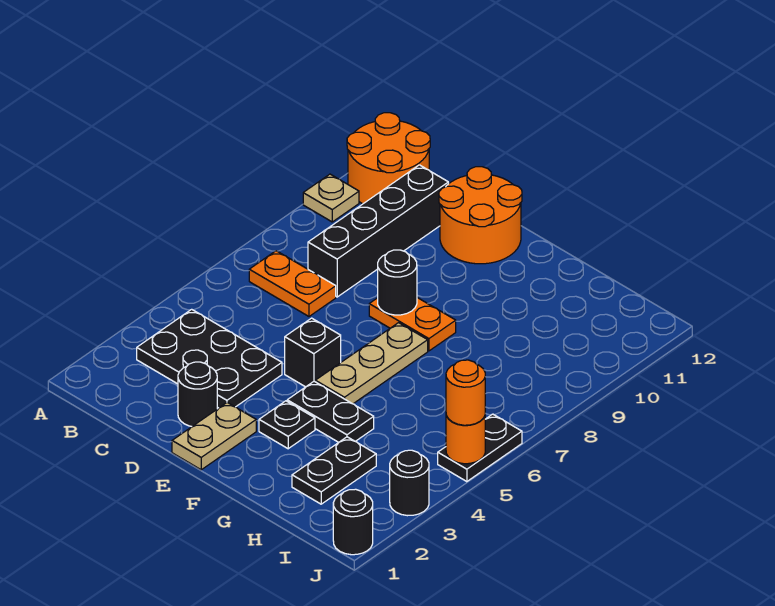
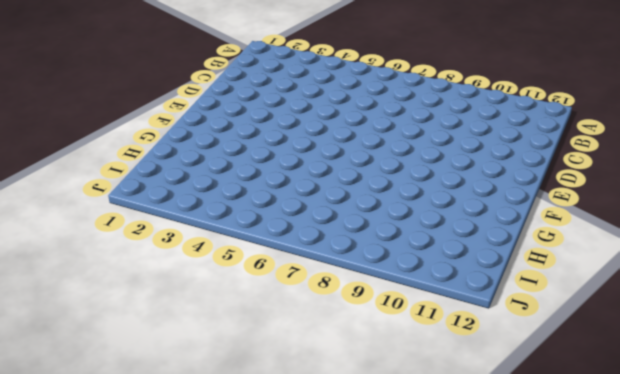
none -> tan plate A10 level 1
none -> orange round brick A11:B12 level 1
none -> black plate B3:D4 level 1

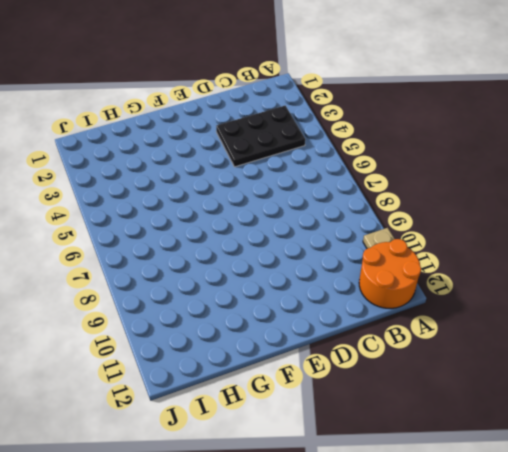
none -> orange plate B7:C7 level 1
none -> black brick C8:C11 level 1
none -> black round brick D2 level 1

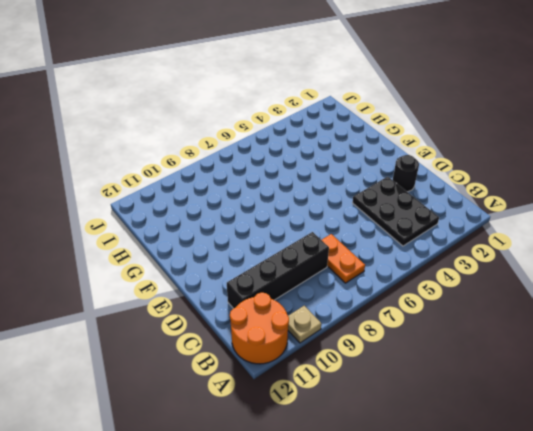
none -> orange round brick D11:E12 level 1
none -> tan plate E1:E2 level 1
none -> black brick E5 level 1

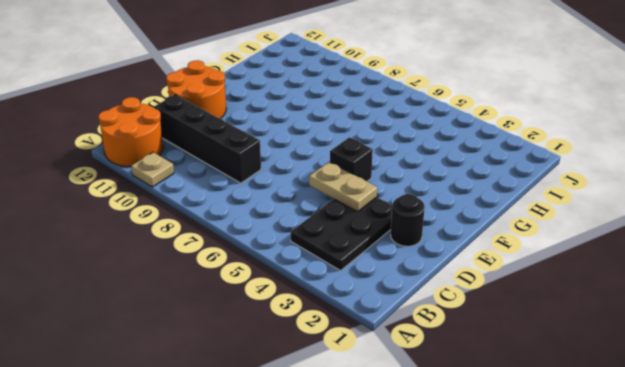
tan plate D4:D5 level 2 -> tan plate E1:E2 level 1
none -> orange plate B7:C7 level 1
none -> orange plate E8:F8 level 1
none -> black plate F3 level 1

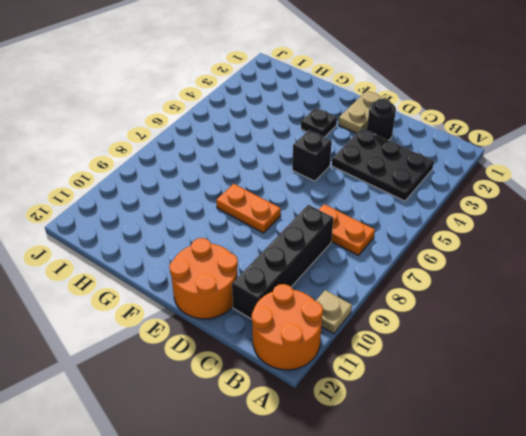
none -> black plate F4:G4 level 1
none -> tan plate F5:F7 level 1
none -> black plate H2:H3 level 1

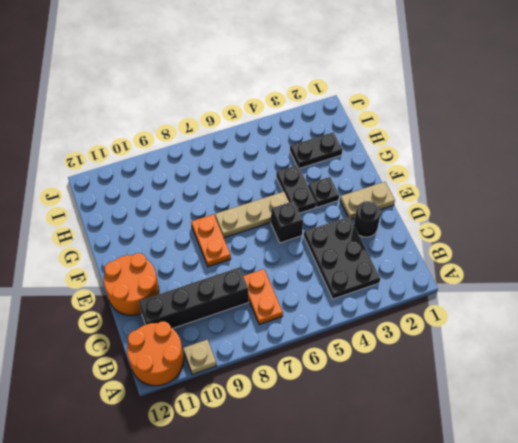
none -> black round brick J1 level 1
none -> black round brick J3 level 1
none -> black plate J5:J6 level 1

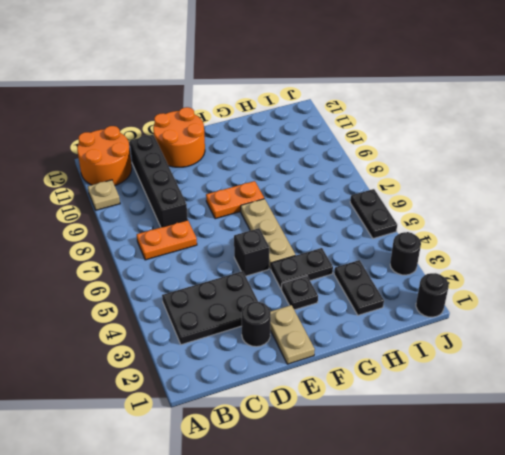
none -> black round brick E8 level 2
none -> orange round brick J5 level 2
none -> orange round brick J5 level 3

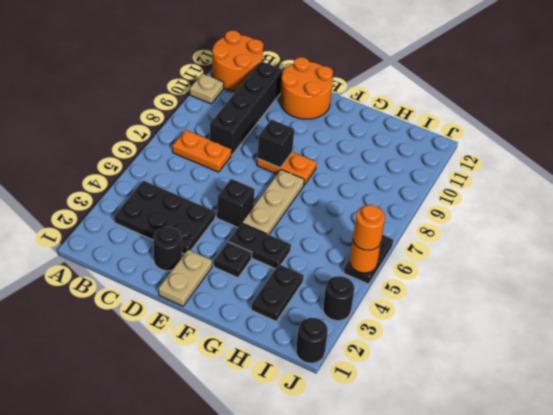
black brick E8 level 2 -> black round brick E8 level 2

